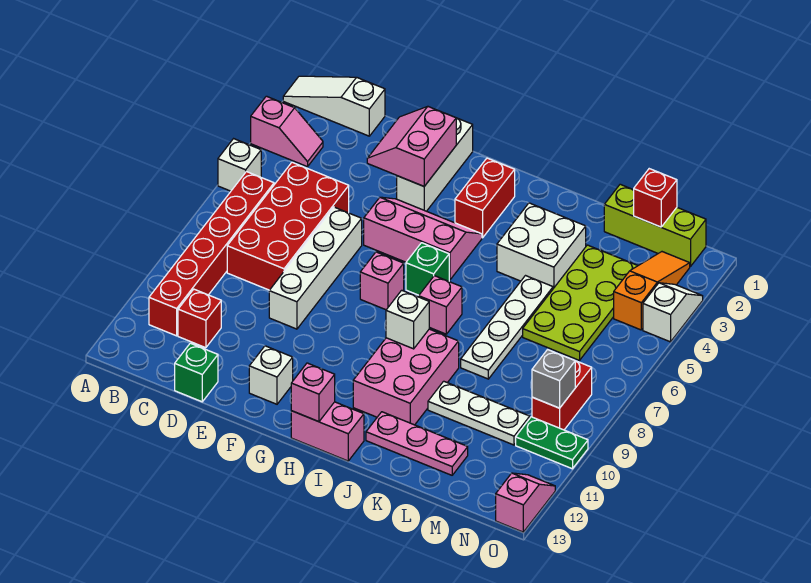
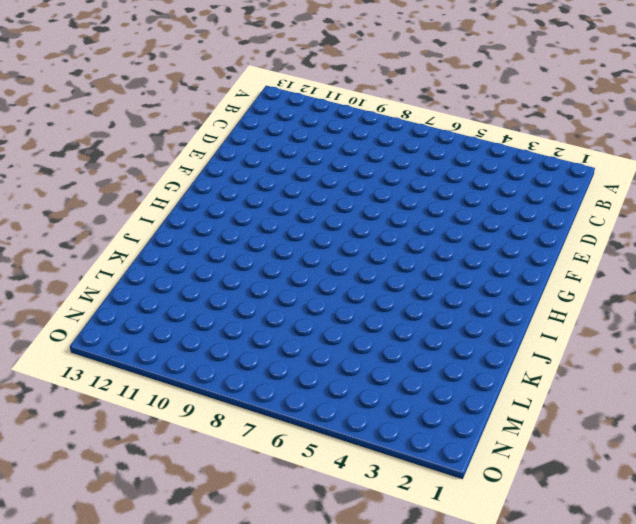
none -> white slope A1:C1 level 1 top C
none -> pink slope A3:B3 level 1 top A
none -> white brick A5 level 1
none -> red brick B6:B11 level 1

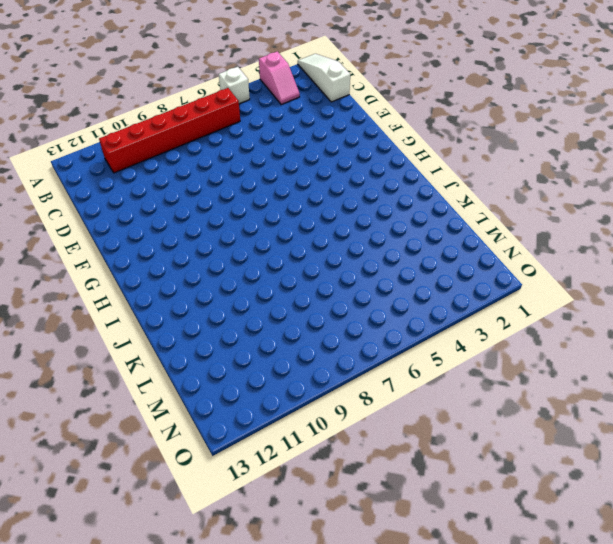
none -> red brick C5:D8 level 1
none -> red brick C11 level 1
none -> green brick D13 level 1
none -> white brick E6:E9 level 1

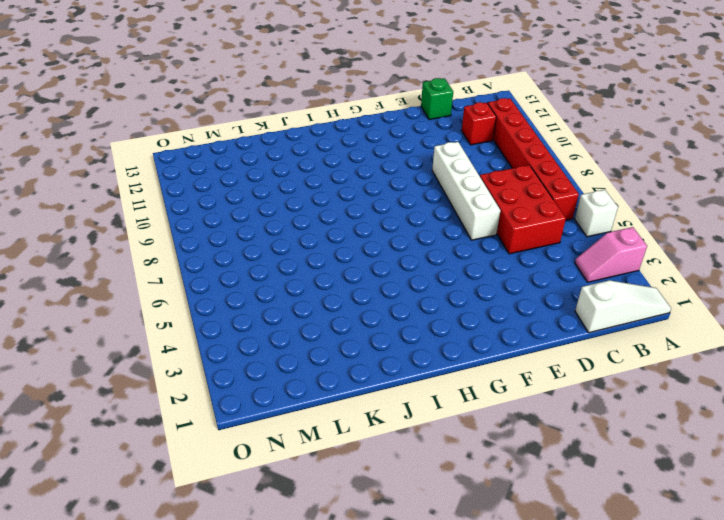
red brick C5:D7 level 1 -> red brick C5:D8 level 1
none -> white brick F1:F3 level 1
none -> pink slope F4:H5 level 1 top 5
none -> white brick F12 level 1
none -> pink brick G7 level 1

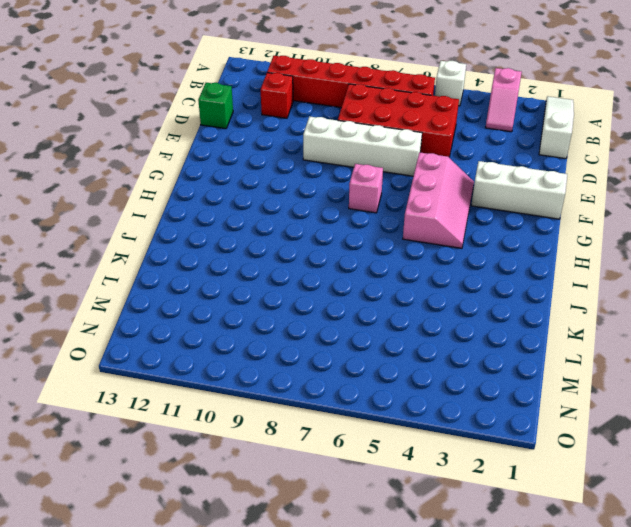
none -> white brick F12 level 1
none -> red brick H2:H3 level 1
none -> green brick H6 level 1
none -> pink brick H13:I13 level 1

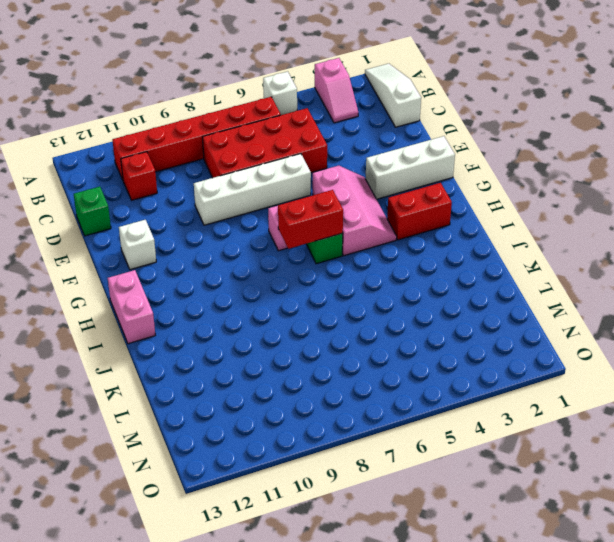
red brick H6:H7 level 2 -> red brick N8:N9 level 1
none -> pink brick I7 level 1
none -> pink brick I9:J11 level 1
none -> white brick J3:K4 level 1
none -> pink plate J12:L12 level 1

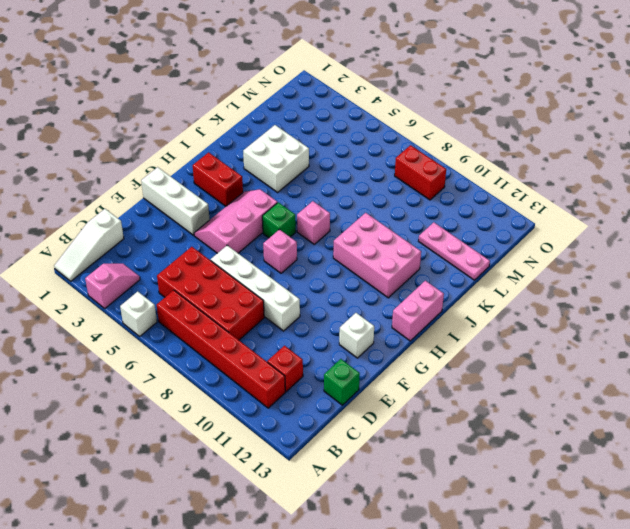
pink plate L11:L13 level 1 -> pink plate J12:L12 level 1
none -> white plate K5:K8 level 1
none -> white plate K10:M10 level 1
none -> lime brick L1:N1 level 1
none -> lime plate L3:M6 level 1

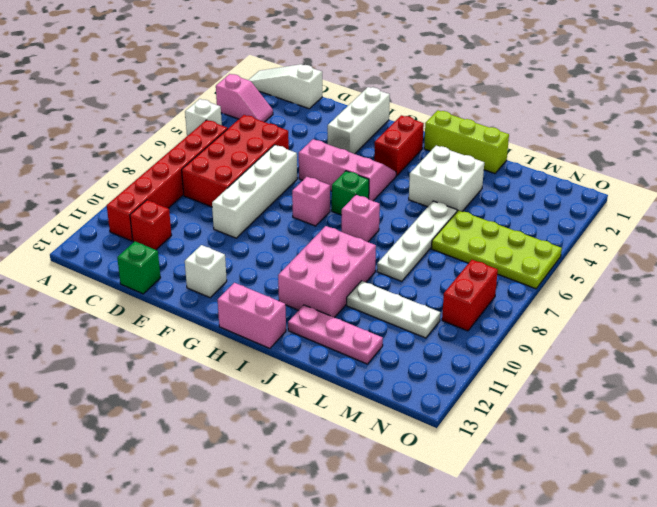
lime brick I1:K1 level 1 -> lime brick L1:N1 level 1
lime plate L5:O6 level 1 -> lime plate L3:M6 level 1
none -> orange slope N2:N4 level 1 top 4
none -> green plate N10:O10 level 1
none -> white slope O3:O4 level 1 top 4
none -> pink slope O12:O13 level 1 top 13

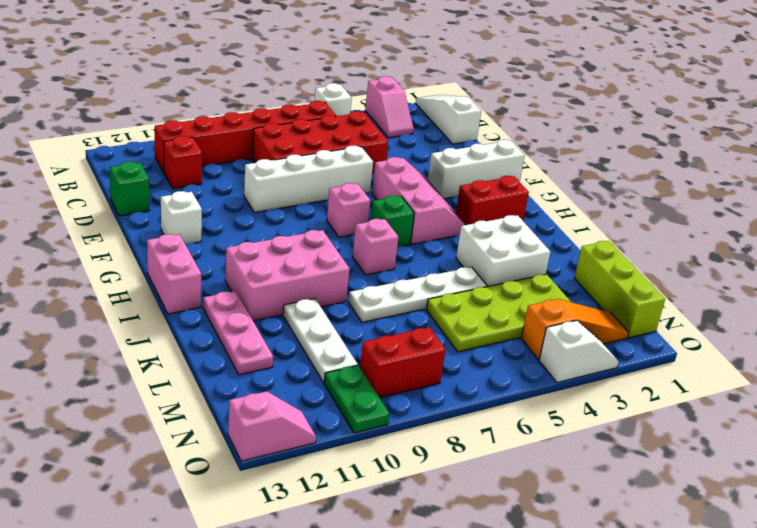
none -> pink slope E2:F3 level 2 top F
none -> pink brick H13 level 2
none -> white brick I9 level 2
none -> red brick M1 level 2

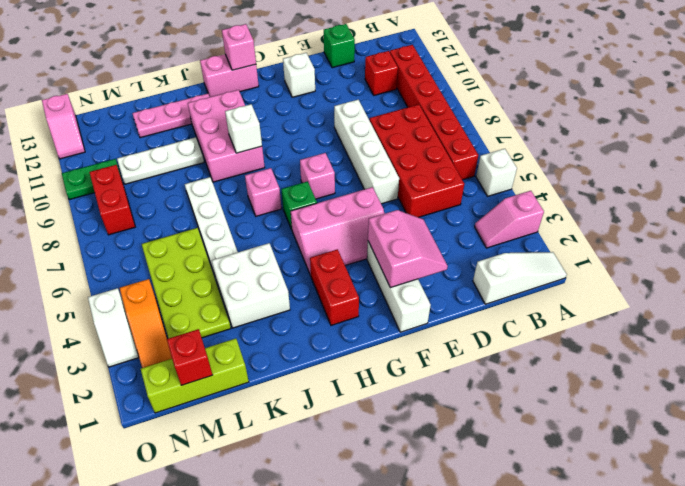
none -> grey brick N9 level 2

